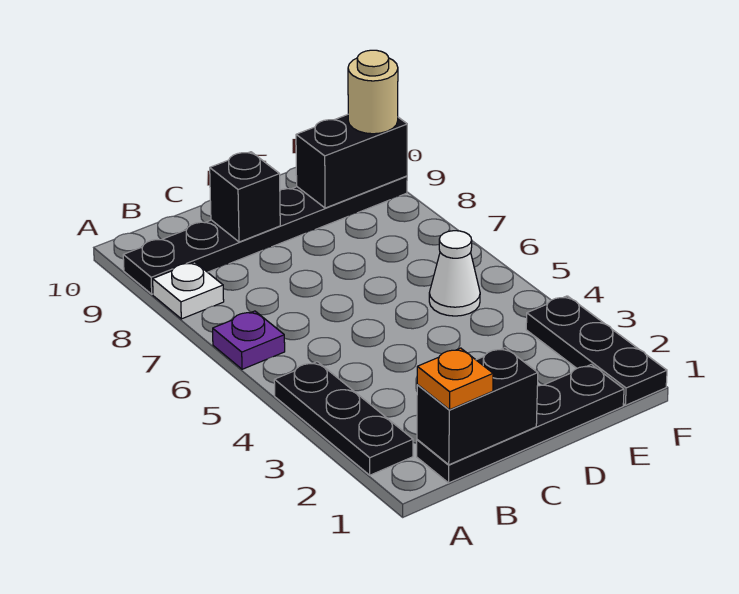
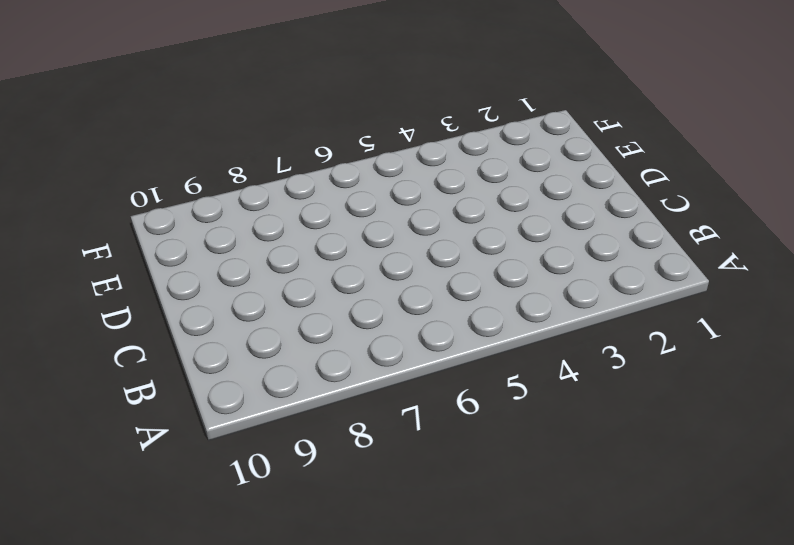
none -> black plate A2:A4 level 1
none -> purple plate A6 level 1
none -> white plate A8 level 1

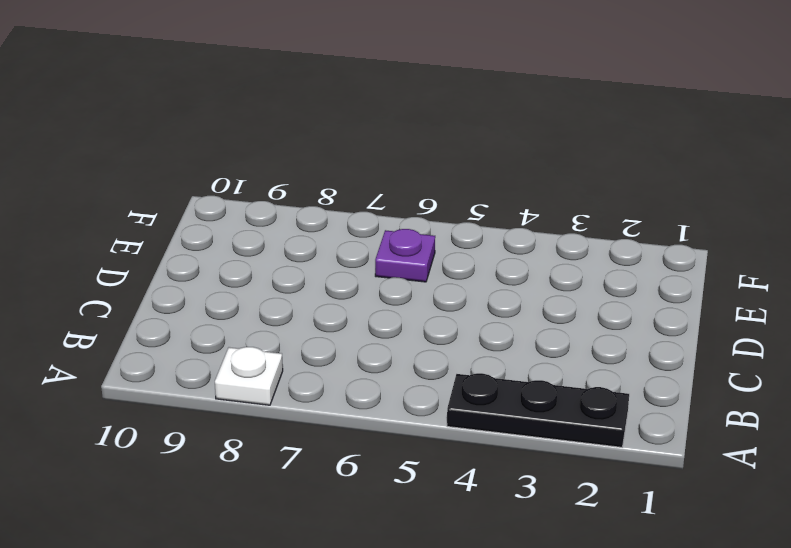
purple plate E6 level 1 -> purple plate A6 level 1
none -> black plate A9:F9 level 1
none -> black plate B1:E1 level 1
none -> white cone E5 level 1

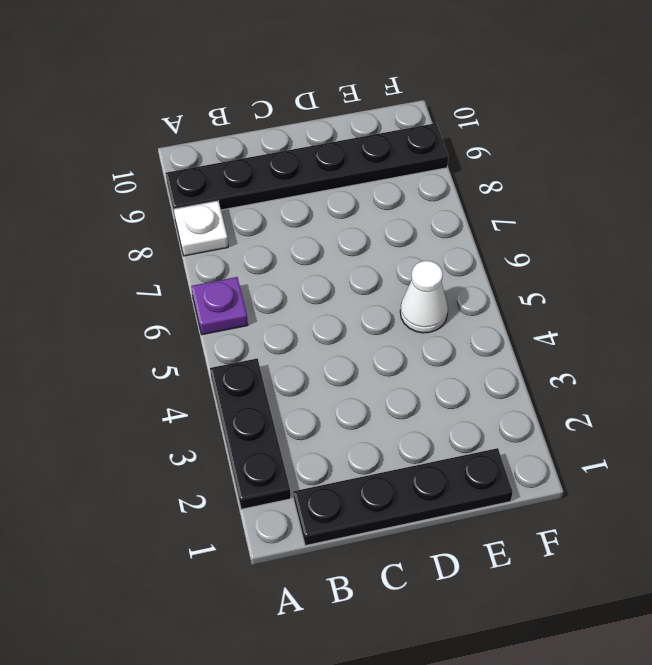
none -> black plate F1:F3 level 1
none -> black brick B1:C1 level 2
none -> black brick C9 level 2

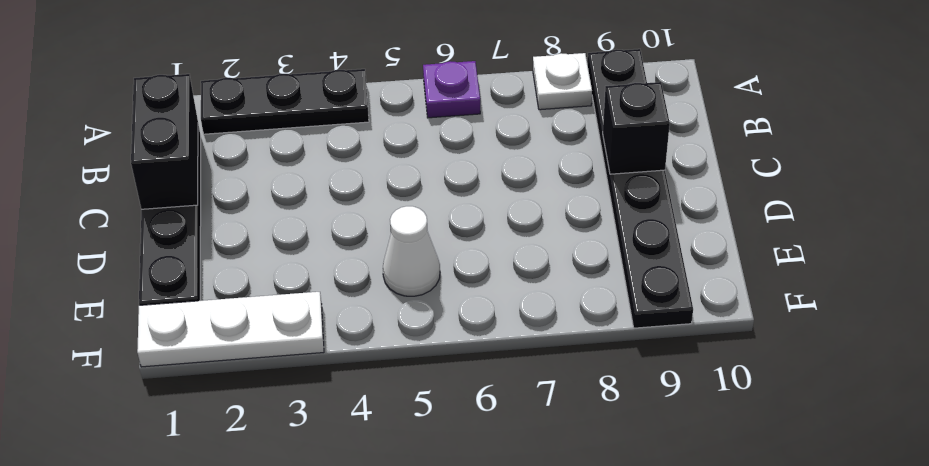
white plate F1:F3 level 1 -> black plate F1:F3 level 1
none -> black brick E9:F9 level 2
none -> orange plate B1 level 3
none -> tan round brick F9 level 3

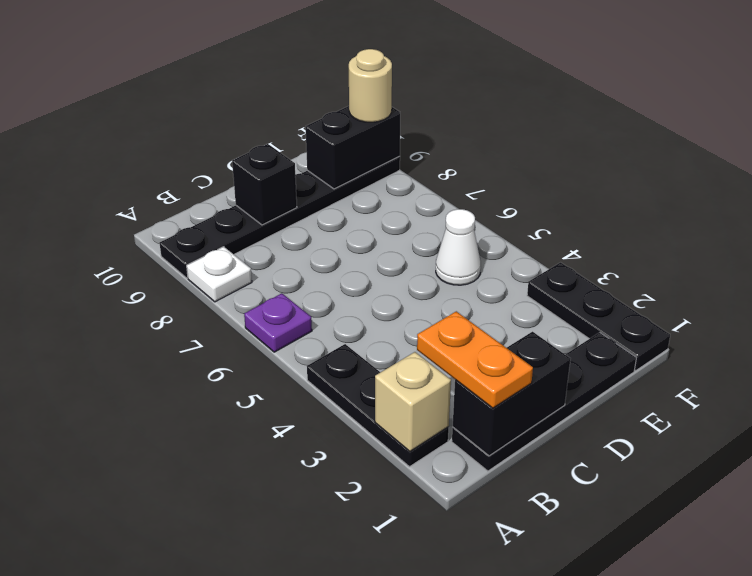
tan brick A2 level 2 -> none
orange plate B1:B2 level 3 -> orange plate B1 level 3

